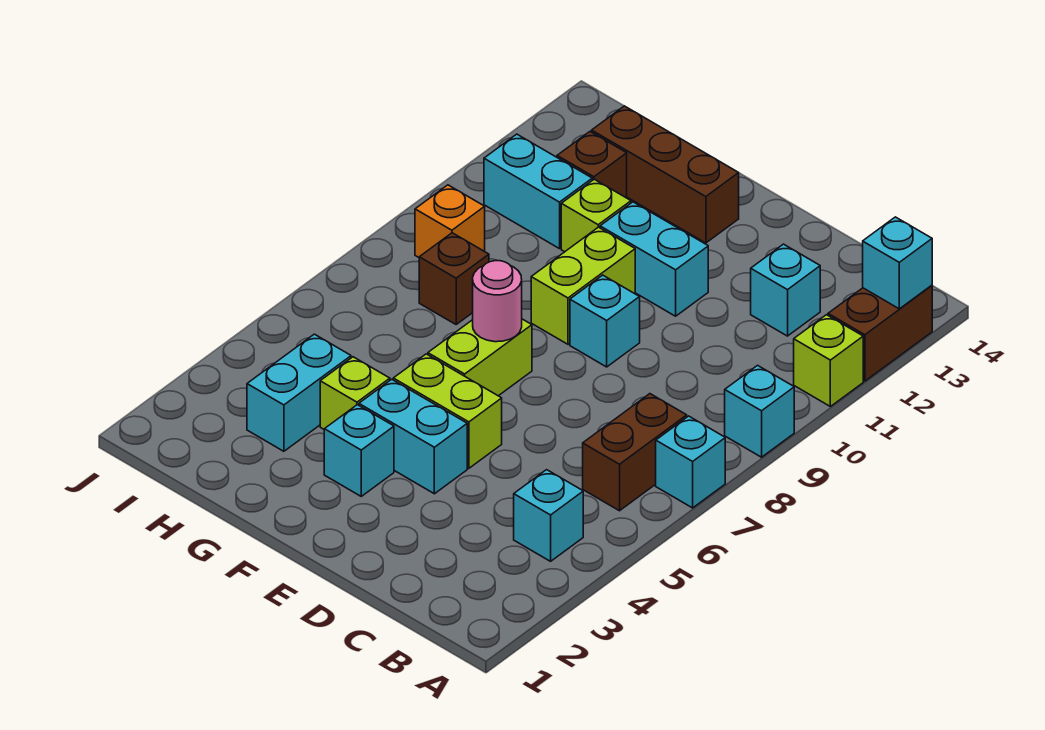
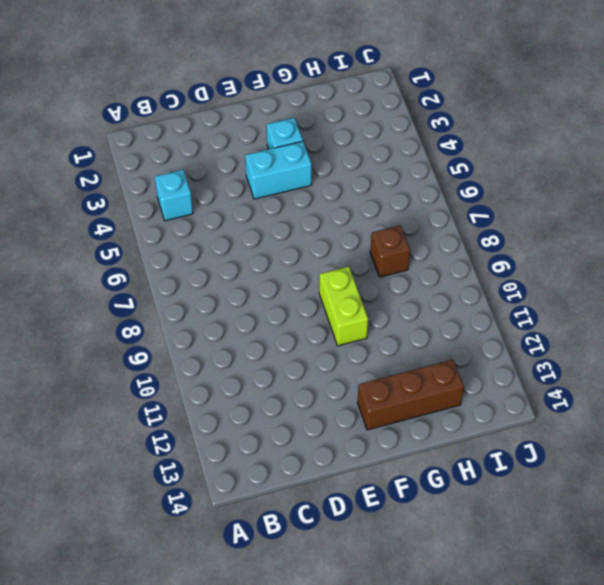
none -> cyan brick A7 level 1
none -> cyan brick A9 level 1
none -> lime brick A11 level 1

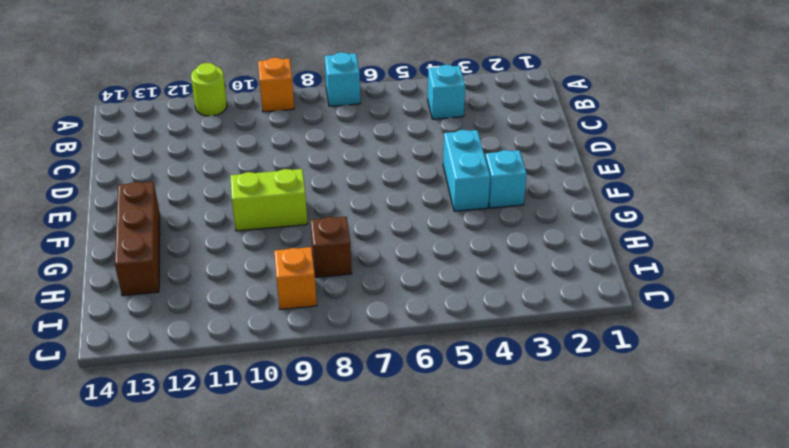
orange brick A9 level 1 -> cyan brick A9 level 1
lime round brick A11 level 1 -> lime brick A11 level 1
none -> brown brick A12:A13 level 1
none -> brown brick B6:B7 level 1
none -> cyan brick C12 level 1

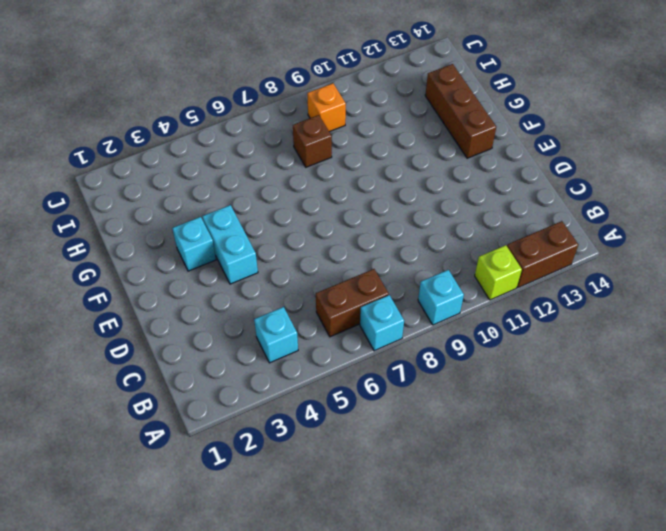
none -> cyan brick C12 level 1
none -> lime brick E5:F5 level 1
none -> cyan brick E9 level 1

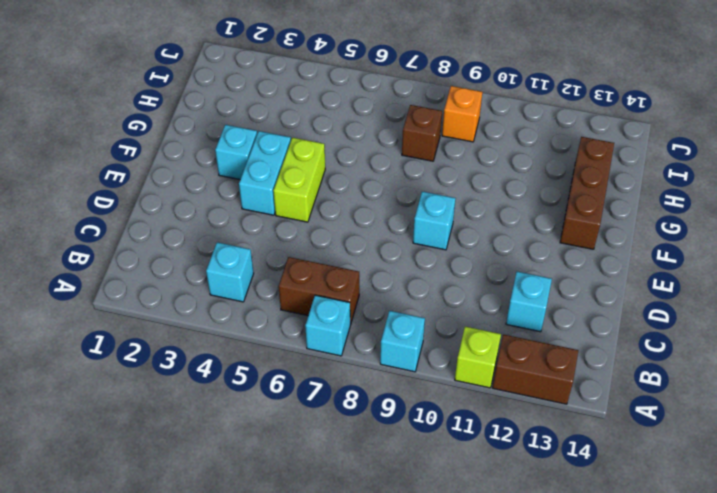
none -> cyan brick E11:F11 level 1
none -> lime brick F6:F7 level 1
none -> lime brick F9:F10 level 1

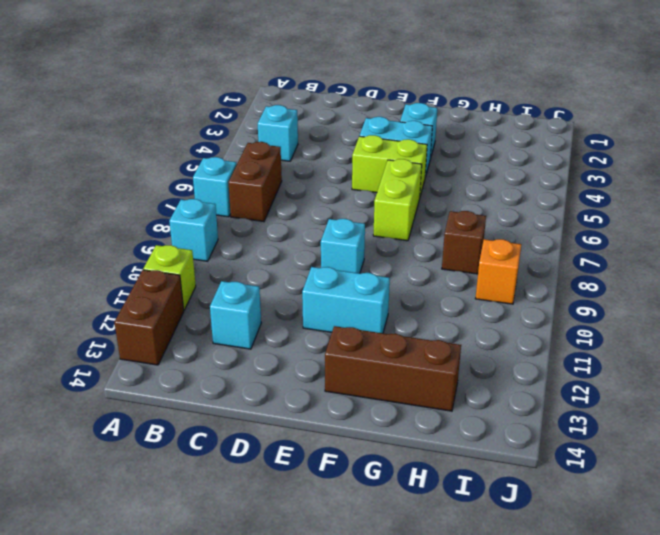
none -> lime brick F9:F10 level 1
none -> lime brick G4 level 1
none -> lime brick G11 level 1

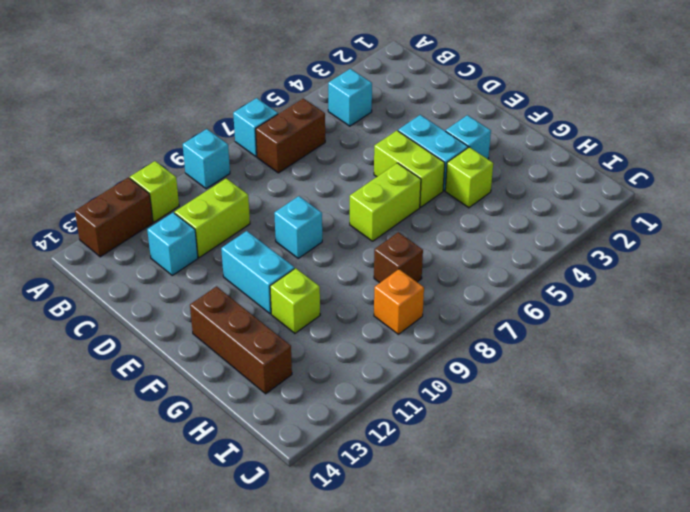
lime brick C10:C11 level 1 -> lime brick F9:F10 level 1
none -> cyan brick H3:H4 level 1
none -> cyan brick H11:I11 level 1
none -> brown brick H12 level 1

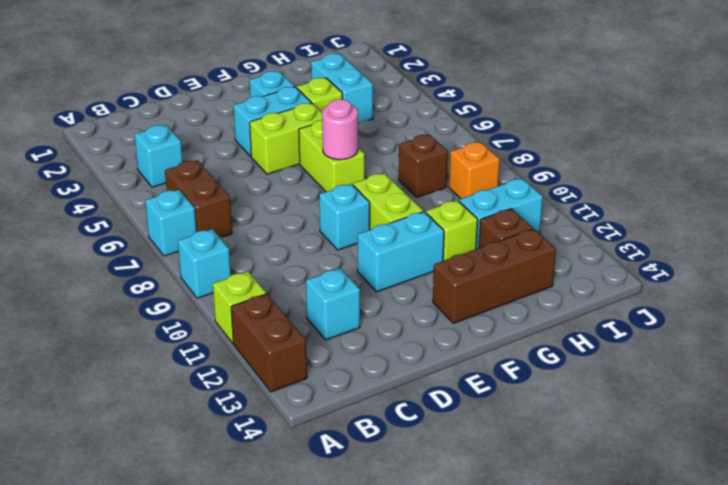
none -> cyan brick A13 level 2

